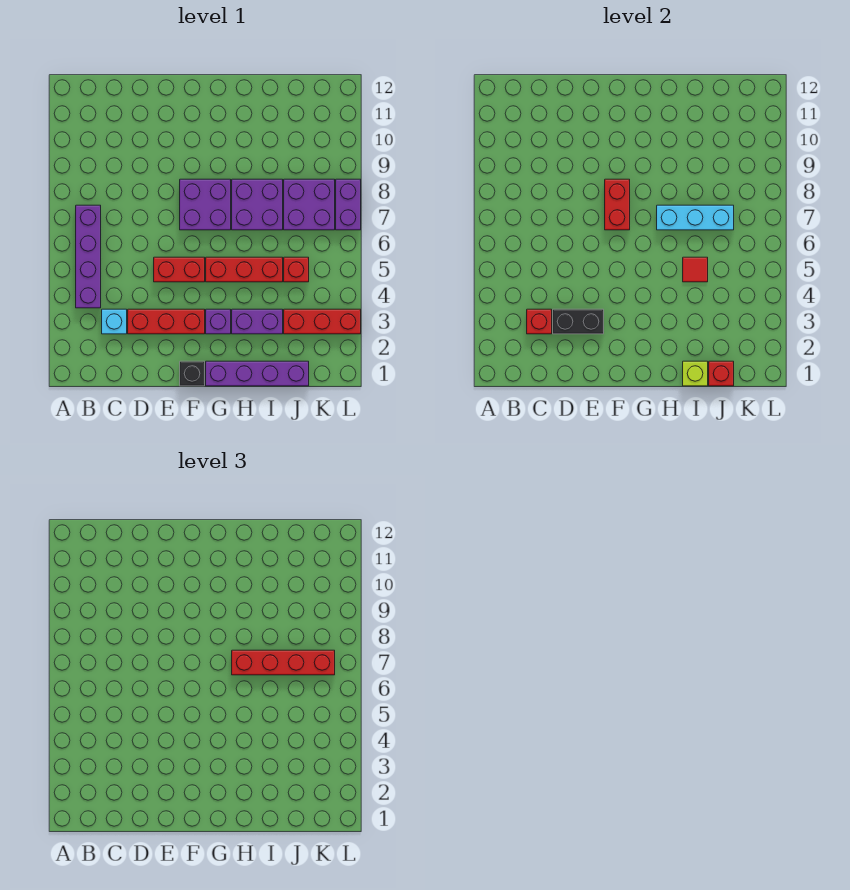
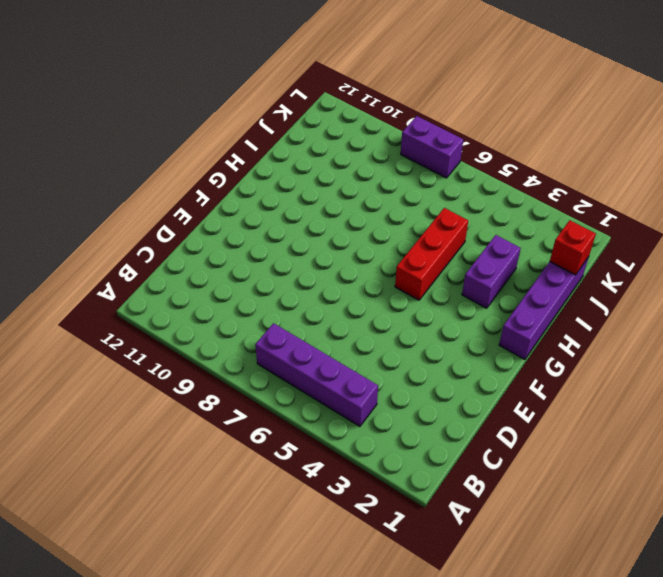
none -> cyan brick C3 level 1
none -> red brick D3:F3 level 1
none -> red brick E5:F5 level 1

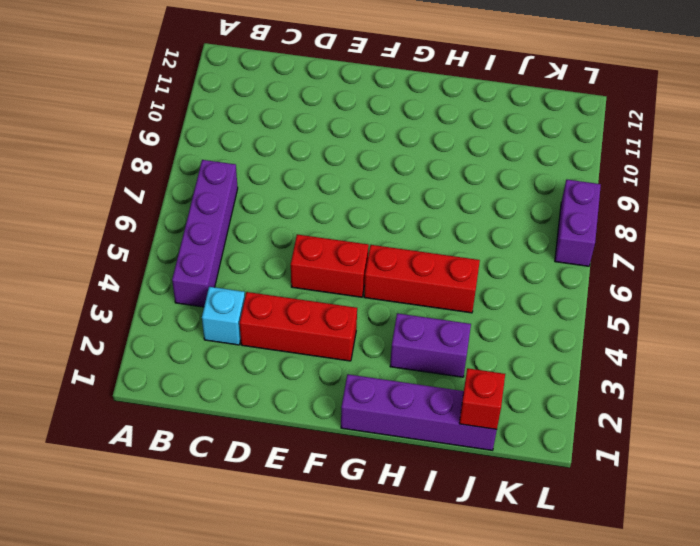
none -> black brick F1 level 1
none -> purple brick F7:G8 level 1
none -> purple brick G3 level 1

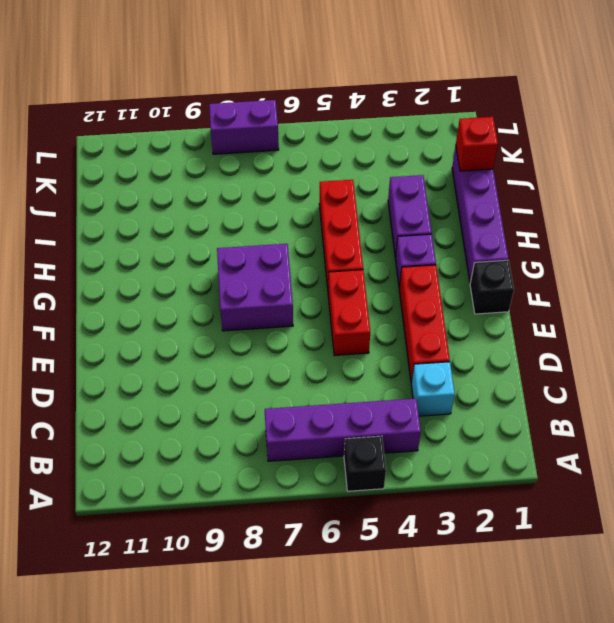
black brick A5 level 1 -> none
none -> purple brick H7:I8 level 1
none -> red brick J3:L3 level 1
none -> red brick J5 level 1

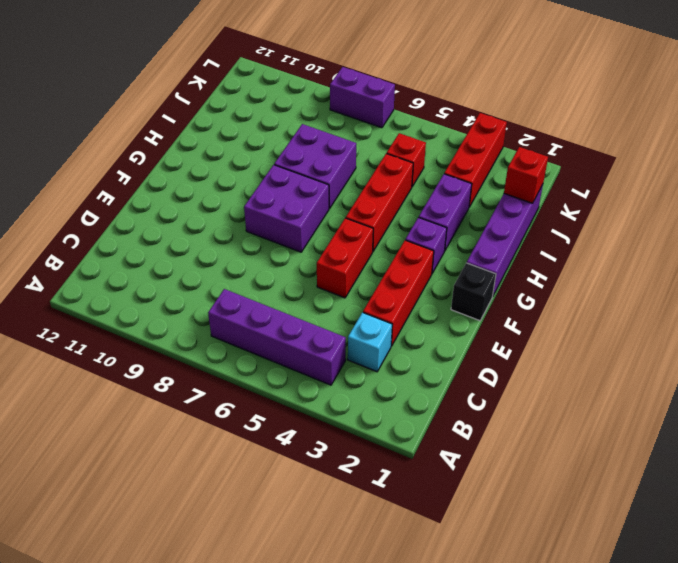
none -> purple brick J7:K8 level 1
none -> red brick C3 level 2
none -> black brick D3:E3 level 2

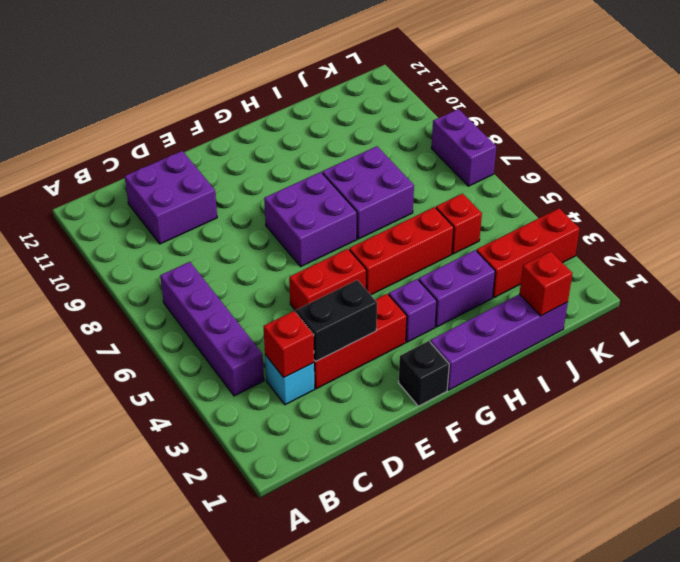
purple brick C10:D11 level 1 -> purple brick J7:K8 level 1
none -> red brick F7:F8 level 2
none -> cyan brick H7:J7 level 2
none -> lime brick I1 level 2

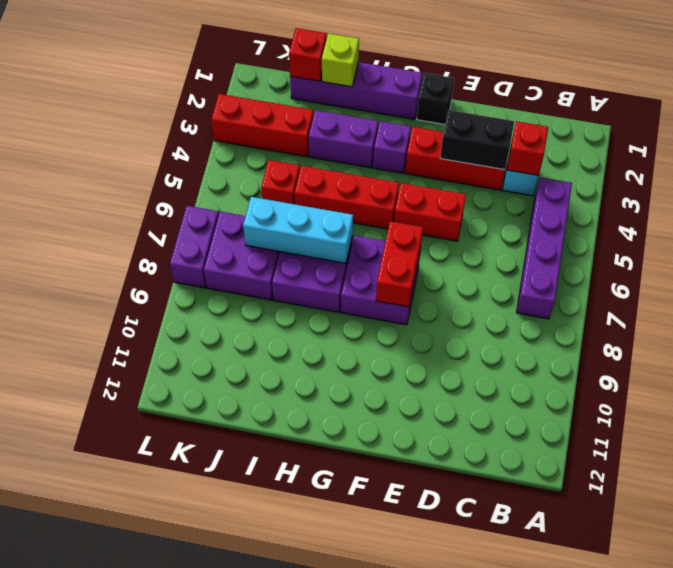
none -> red tile I5 level 2
none -> red brick H7:K7 level 3

